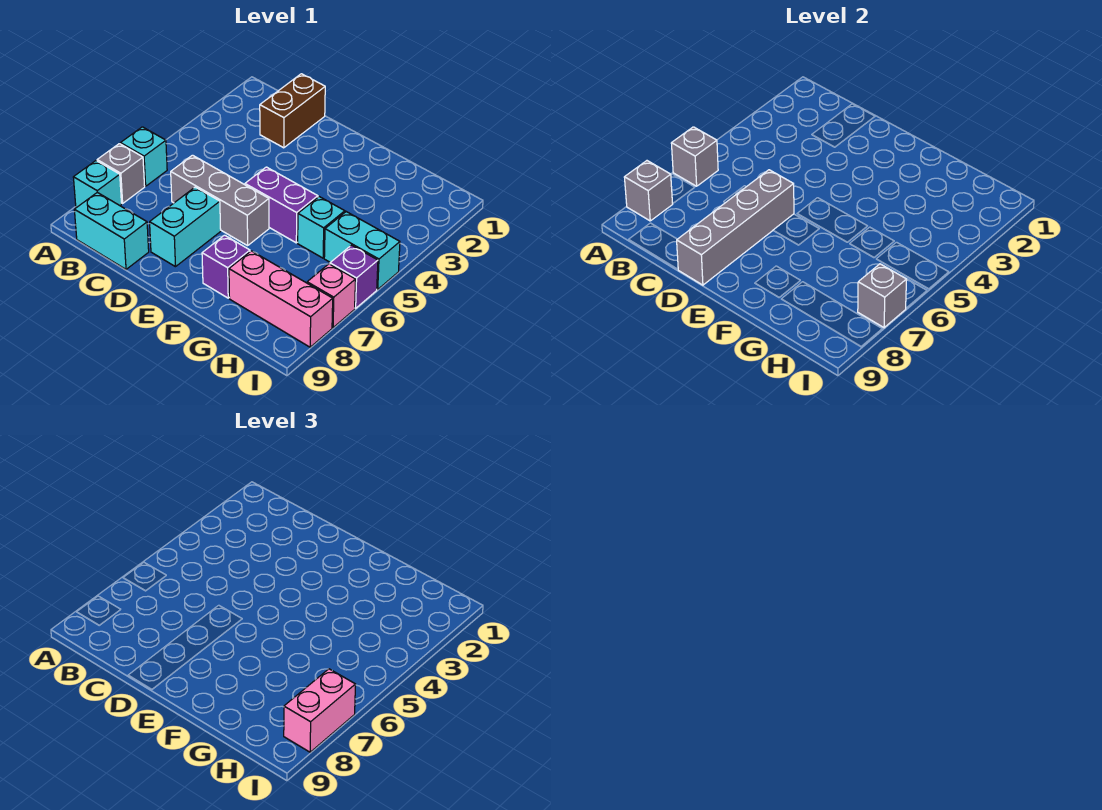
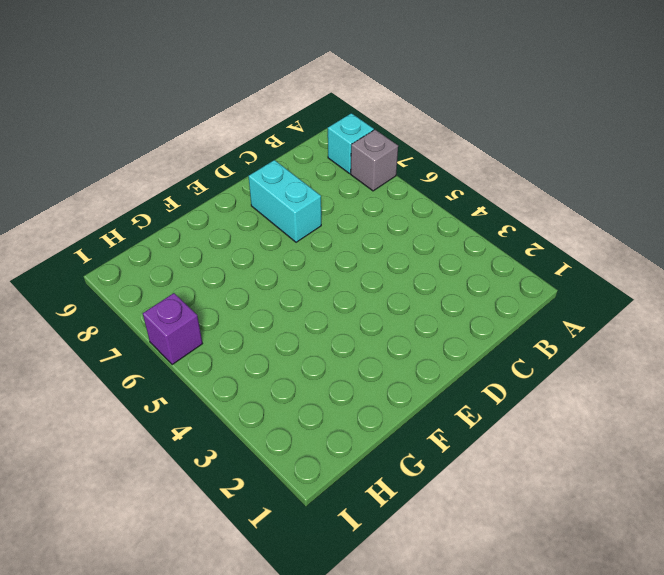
none -> cyan brick A6 level 1
none -> cyan brick B9:C9 level 1
none -> brown brick C1:C2 level 1

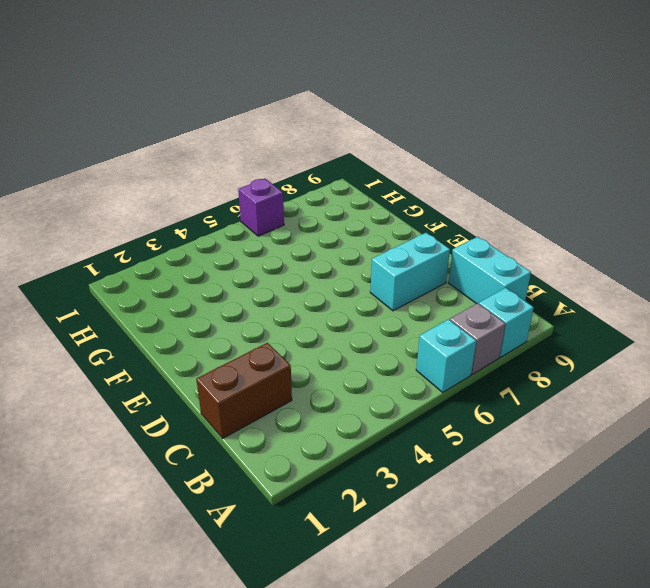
none -> grey brick C6:E6 level 1
none -> purple brick E5:F5 level 1
none -> purple brick F8 level 1

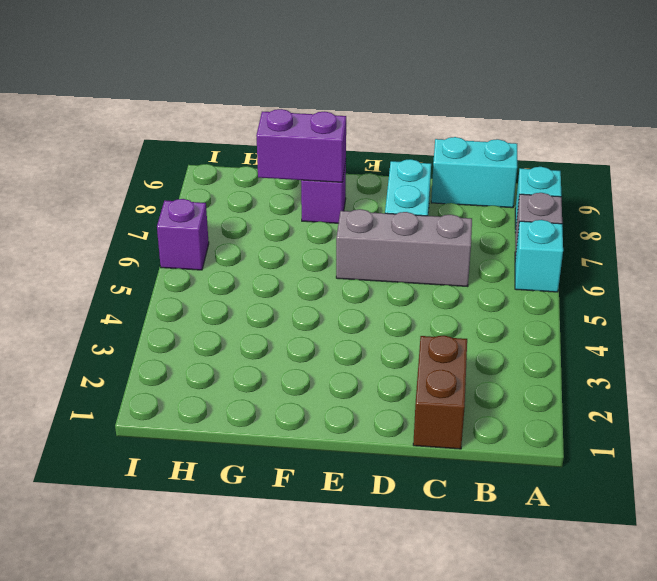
purple brick F8:G8 level 2 -> purple brick E5:F5 level 1
none -> cyan brick G5 level 1
none -> pink brick G8:I8 level 1
none -> cyan brick H5:I5 level 1

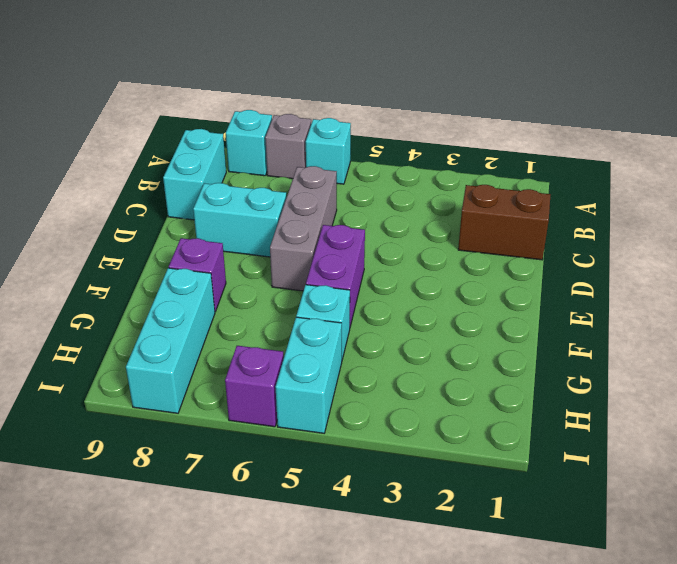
cyan brick G8:I8 level 1 -> pink brick G8:I8 level 1
none -> pink brick I7 level 1
none -> grey brick A6 level 2
none -> grey brick A8 level 2

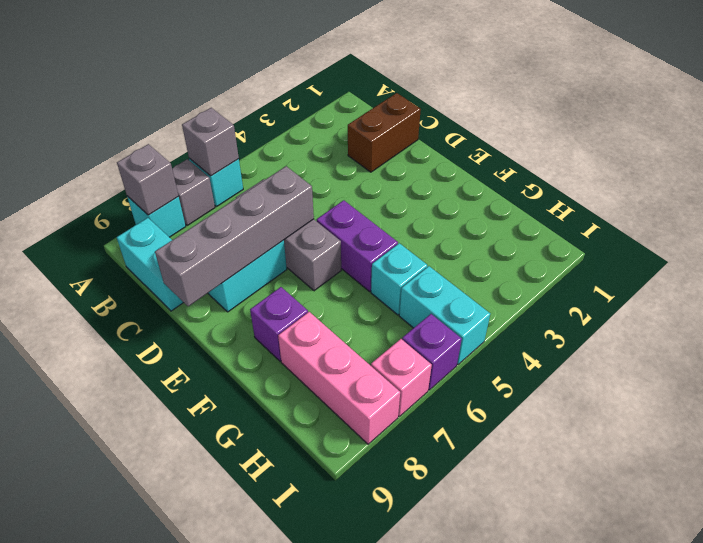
none -> grey brick I7 level 2
none -> pink brick I7:I8 level 3

